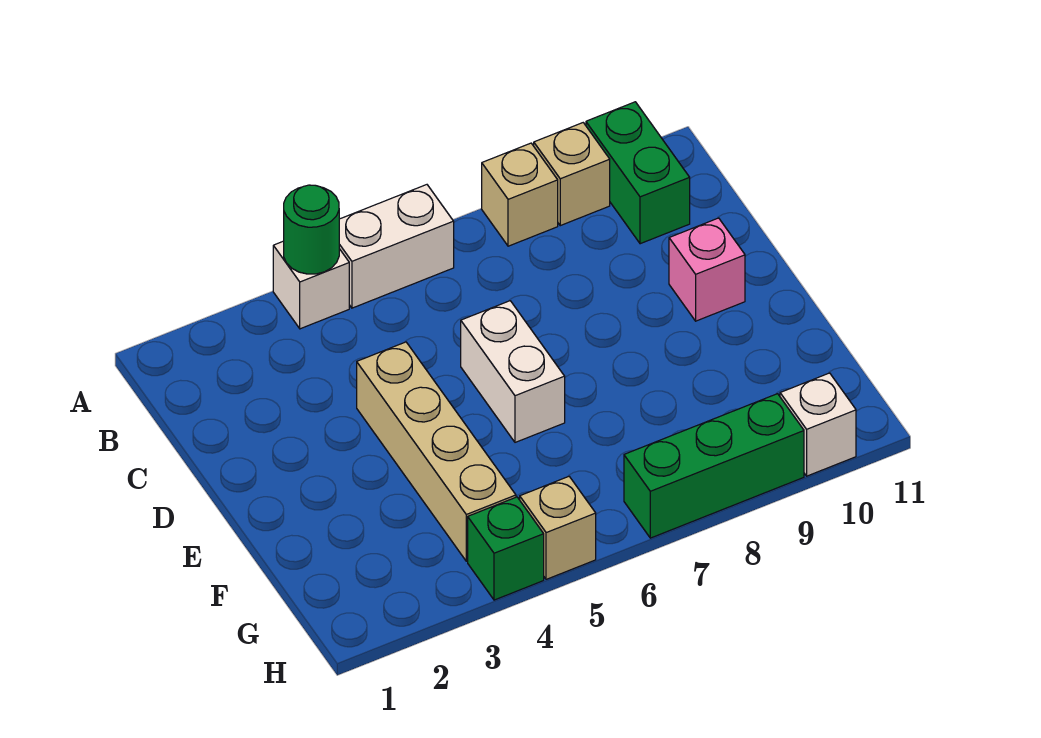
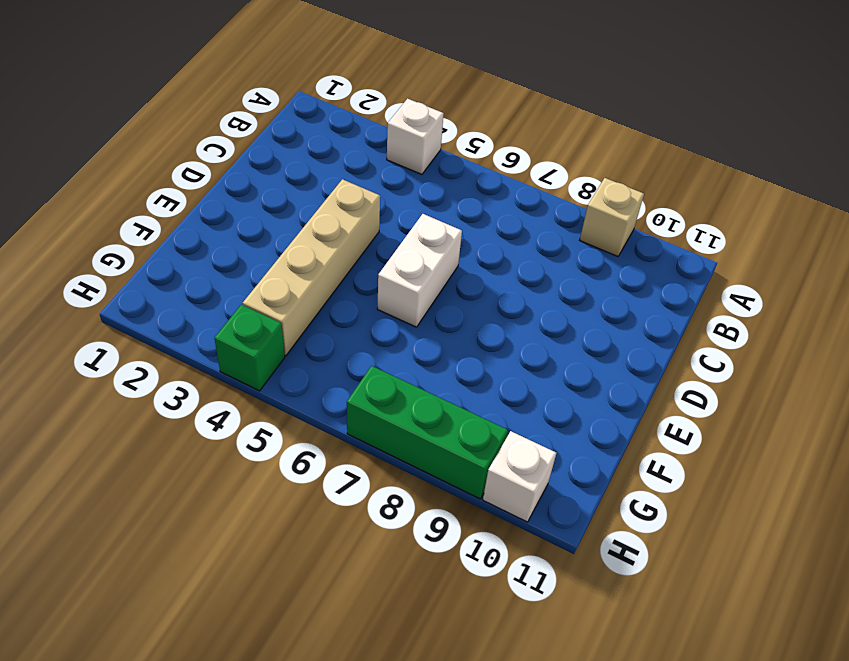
none -> white brick A5:A6 level 1
none -> tan brick A8 level 1
none -> green brick A10:B10 level 1

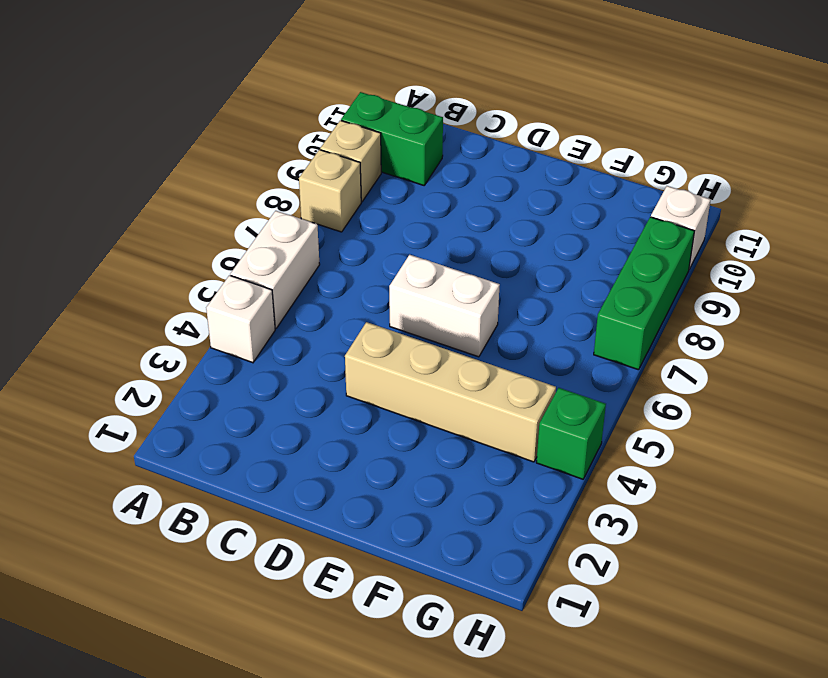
none -> pink brick D10 level 1
none -> tan brick H5 level 1
none -> green round brick A4 level 2

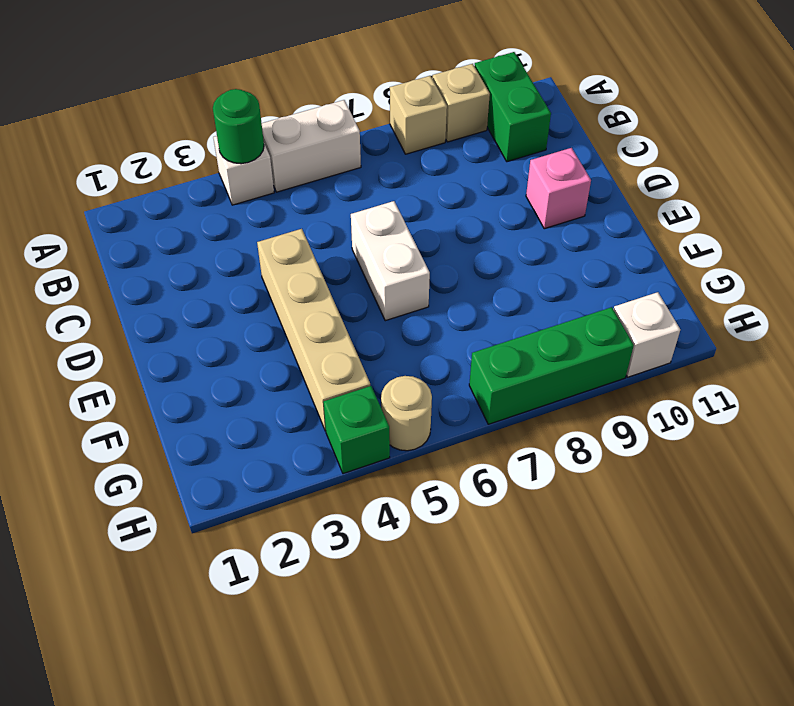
tan round brick H5 level 1 -> tan brick H5 level 1

